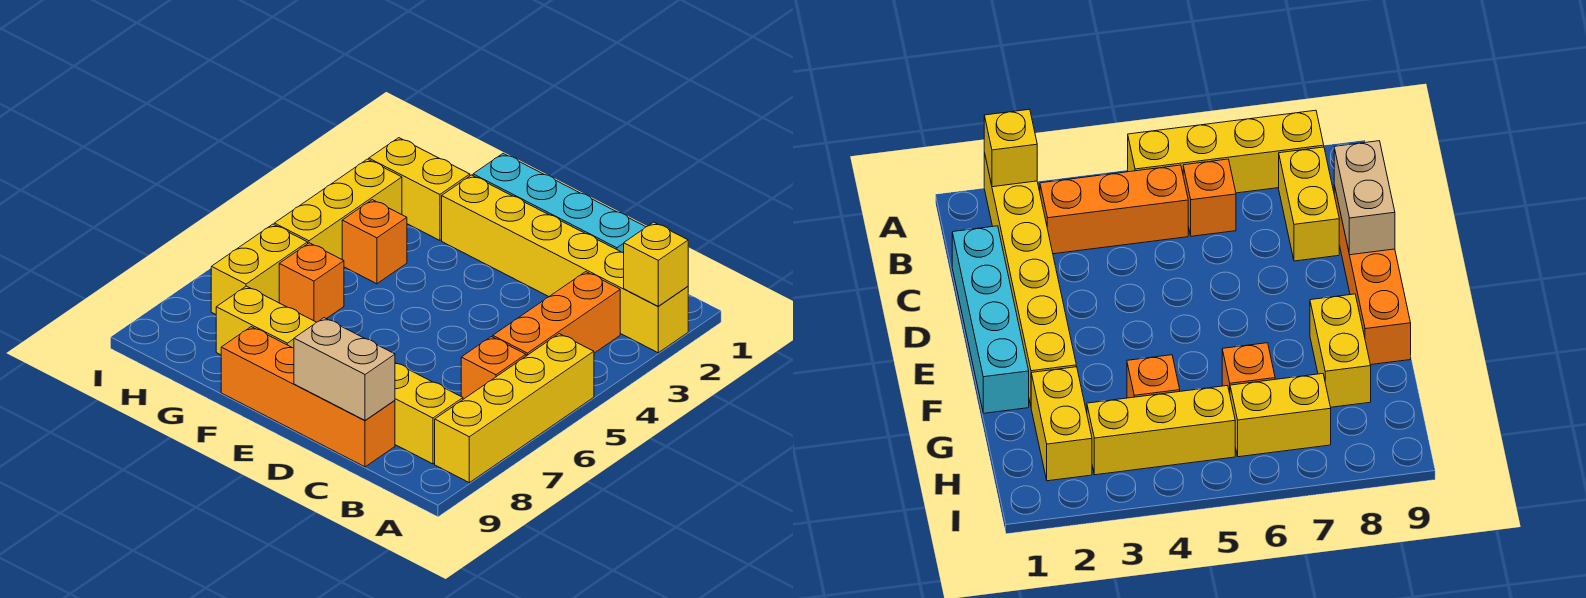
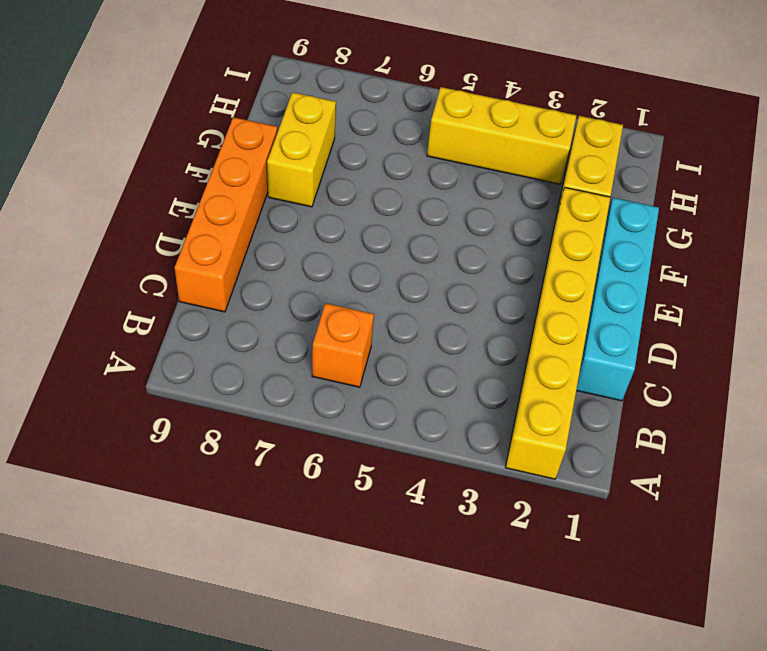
none -> yellow brick A5:A8 level 1
none -> orange brick B3:B5 level 1
none -> yellow brick B8:C8 level 1

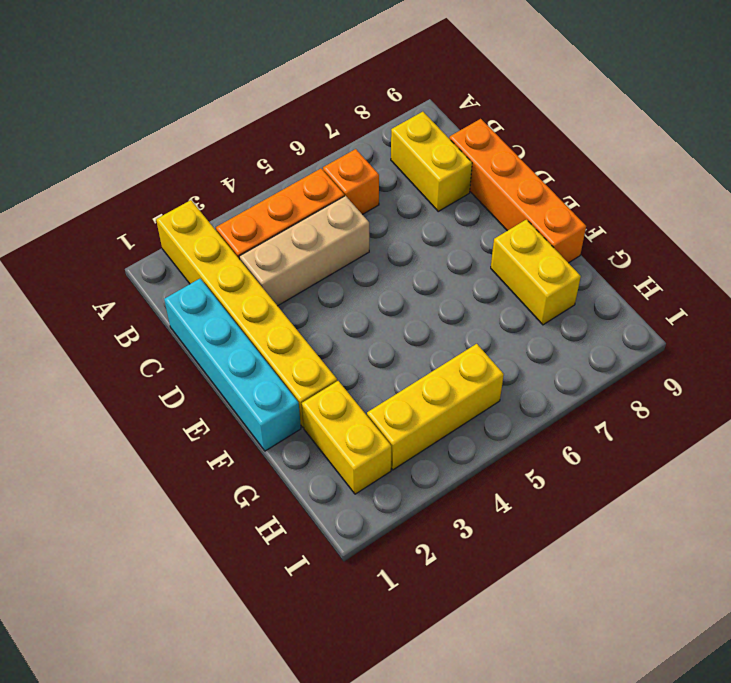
tan brick C3:C5 level 1 -> none
none -> yellow brick A5:A8 level 1
none -> orange brick G4 level 1
none -> orange brick G6 level 1

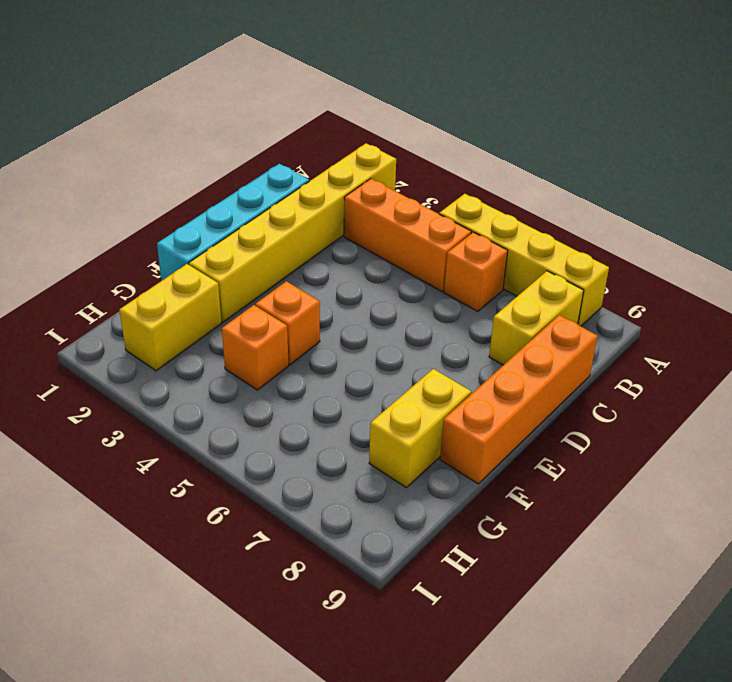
orange brick F4 level 1 -> orange brick G6 level 1
none -> yellow brick H3:H5 level 1
none -> yellow brick H6:H7 level 1
none -> yellow brick A2 level 2

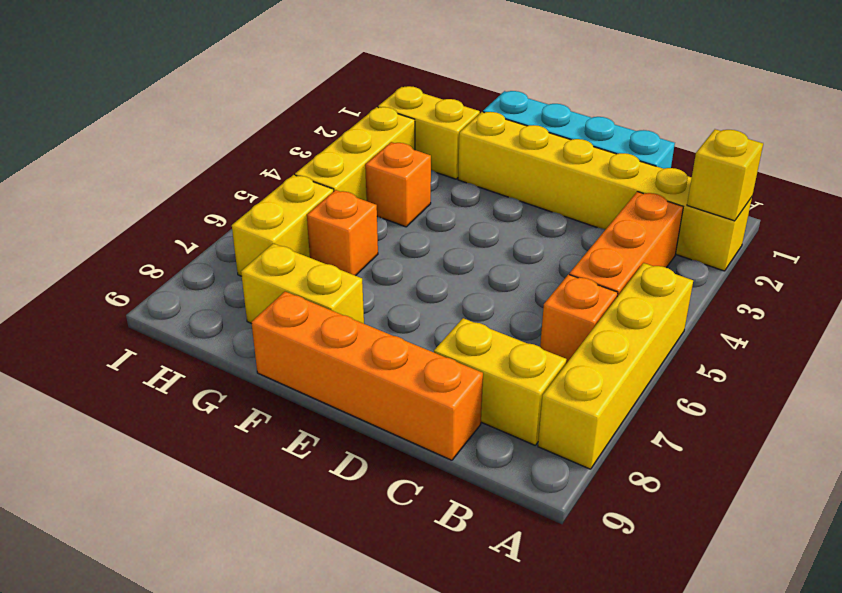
none -> tan brick C9:D9 level 2

